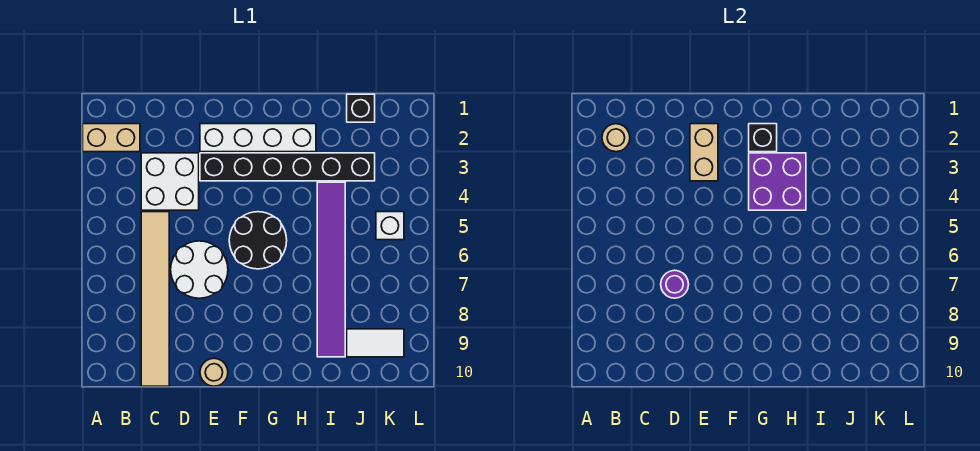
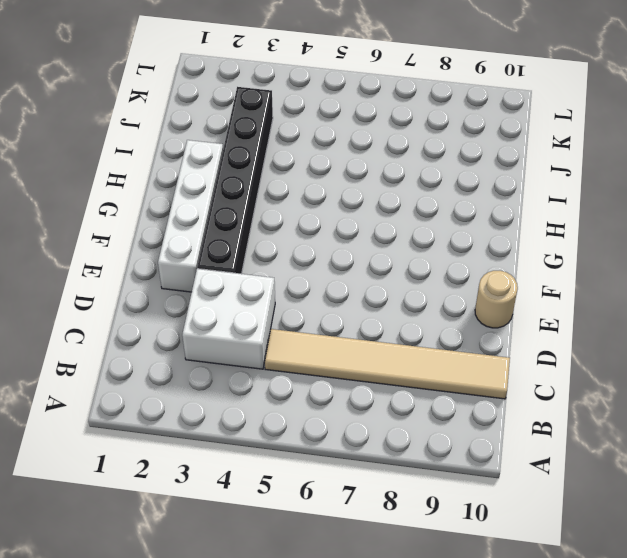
none -> tan brick A2:B2 level 1
none -> white round brick D6:E7 level 1
none -> black round brick F5:G6 level 1

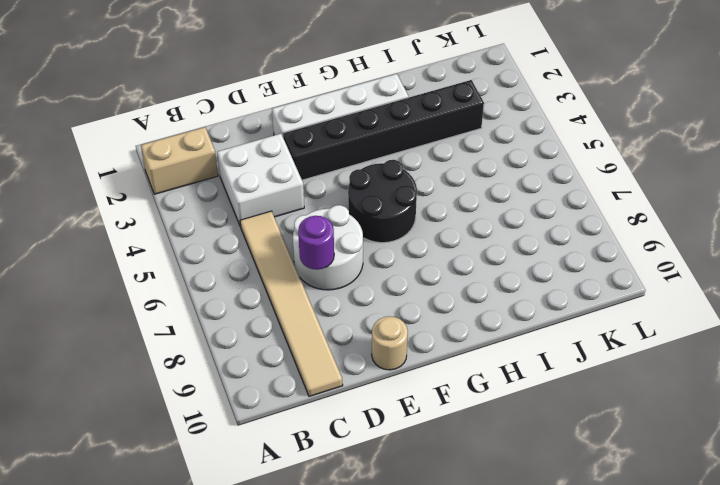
none -> purple tile I4:I9 level 1
none -> black brick J1 level 1
none -> white tile J9:K9 level 1

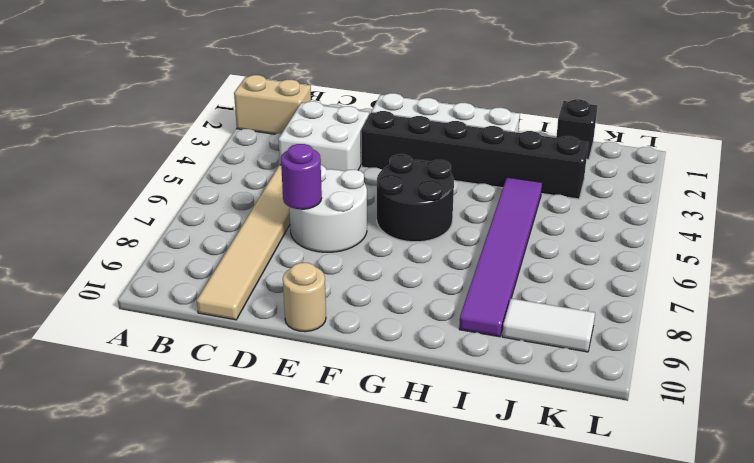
none -> white brick K5 level 1
none -> tan round brick B2 level 2
none -> tan brick E2:E3 level 2

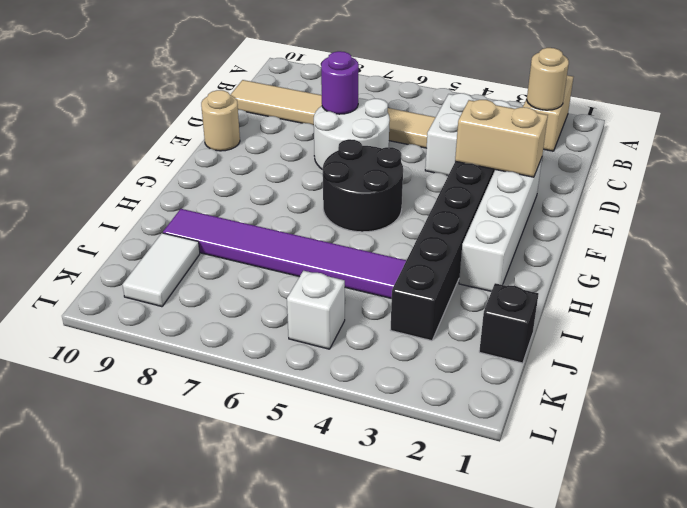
none -> black brick G2 level 2
none -> purple brick G3:H4 level 2

